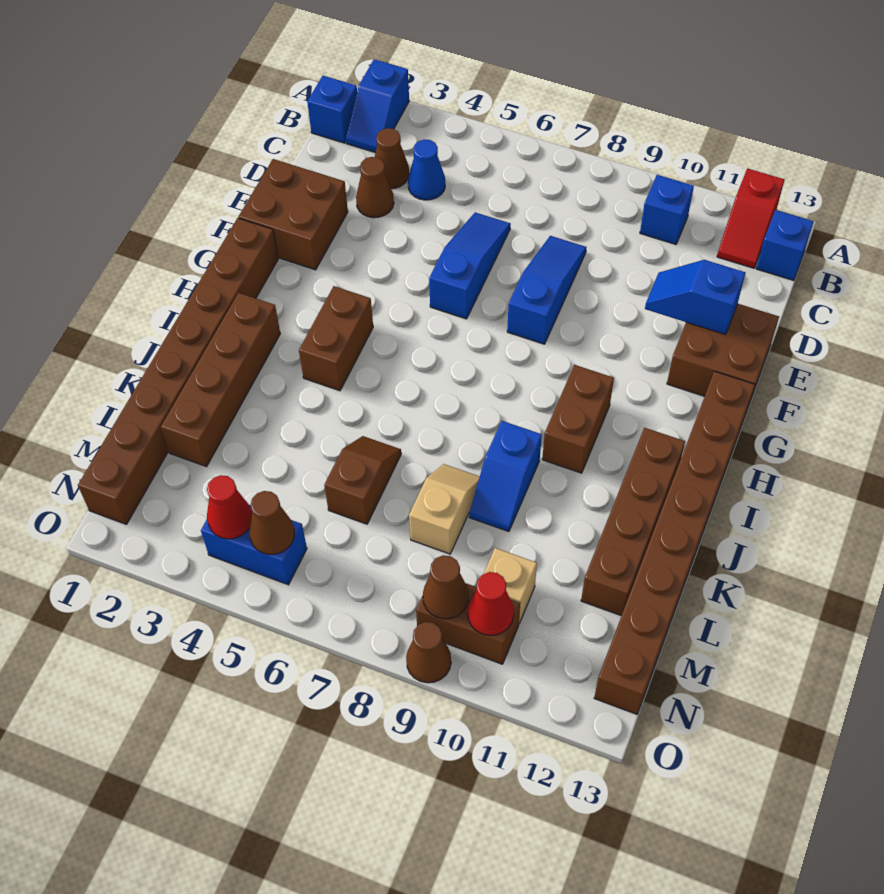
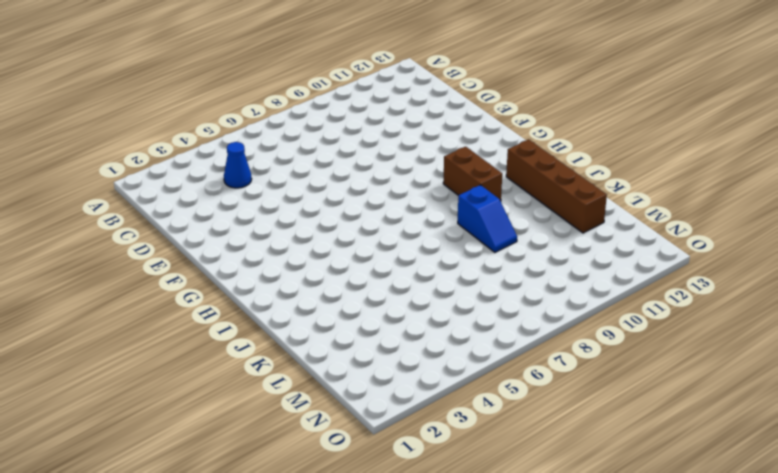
none -> blue slope A2:B2 level 1 top A
none -> red slope A12:B12 level 1 top A
none -> blue brick B1 level 1
none -> blue brick B10 level 1

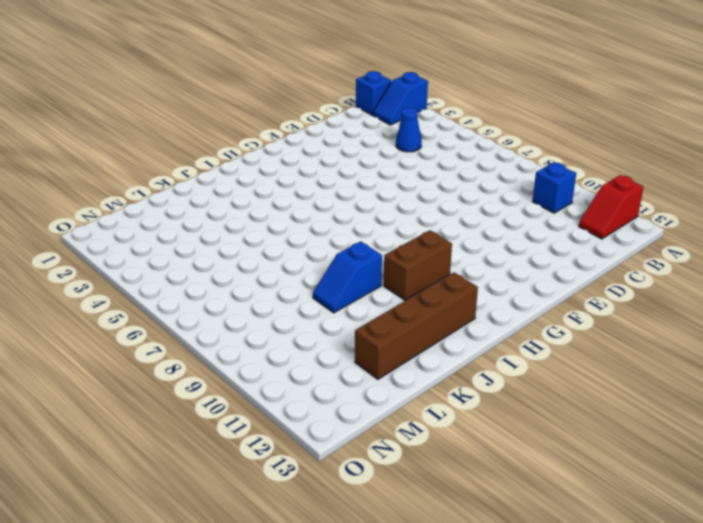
none -> blue brick B13 level 1
none -> brown cone C3 level 1
none -> brown cone D3 level 1
none -> blue slope D6:F6 level 1 top F

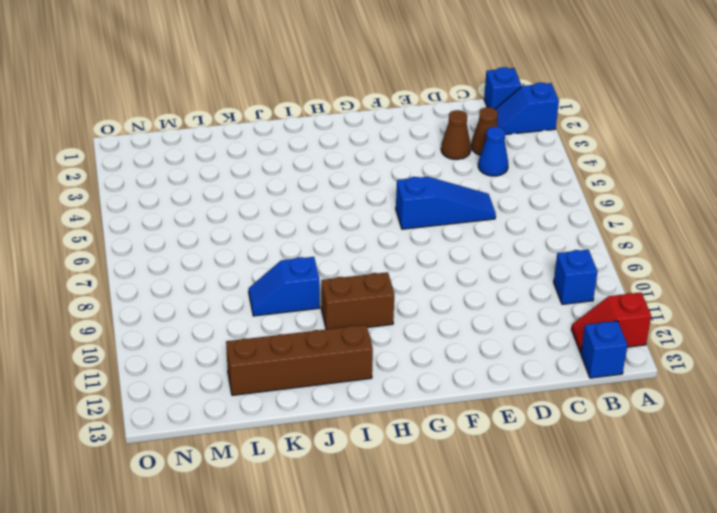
none -> blue slope D8:F8 level 1 top F
none -> brown brick E1:F2 level 1
none -> brown brick E12:F13 level 1
none -> brown brick G1:N1 level 1

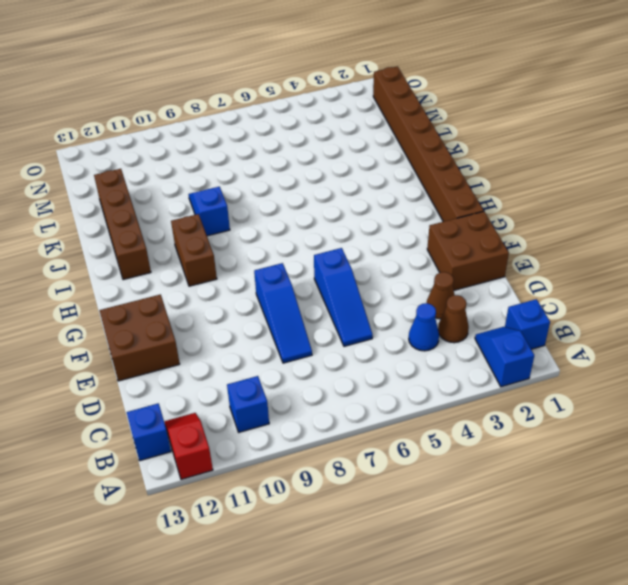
none -> brown brick G13:N13 level 1
none -> brown brick H4:I4 level 1
none -> brown brick I2:L2 level 1
none -> brown slope K6:L6 level 1 top L

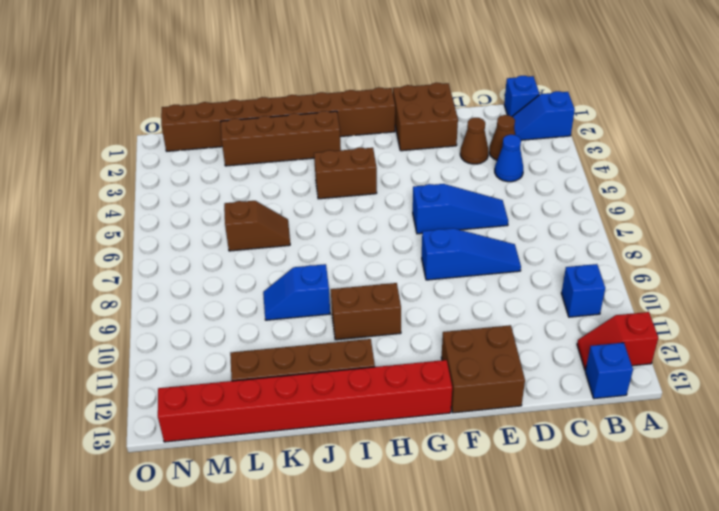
red brick G13:N13 level 1 -> brown brick G13:N13 level 1
none -> tan slope K8:L8 level 1 top L
none -> tan brick M10 level 1
none -> blue brick N4:N5 level 1
none -> brown brick N9:N10 level 1

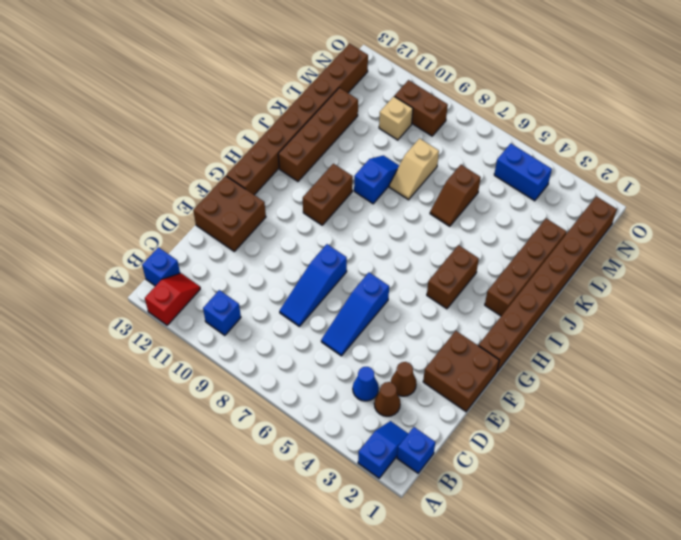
none -> brown cone O9 level 1
none -> blue slope E11:E12 level 2 top 12
none -> red cone N4 level 2
none -> brown cone N5 level 2

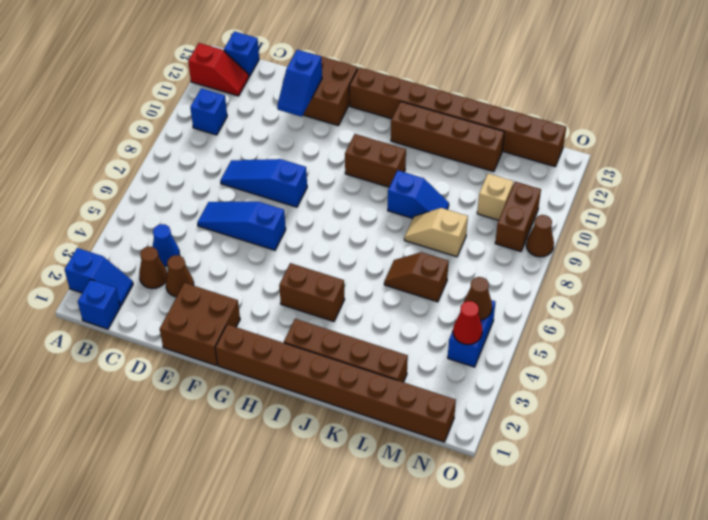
none -> brown cone N9 level 2
none -> red cone N10 level 2

